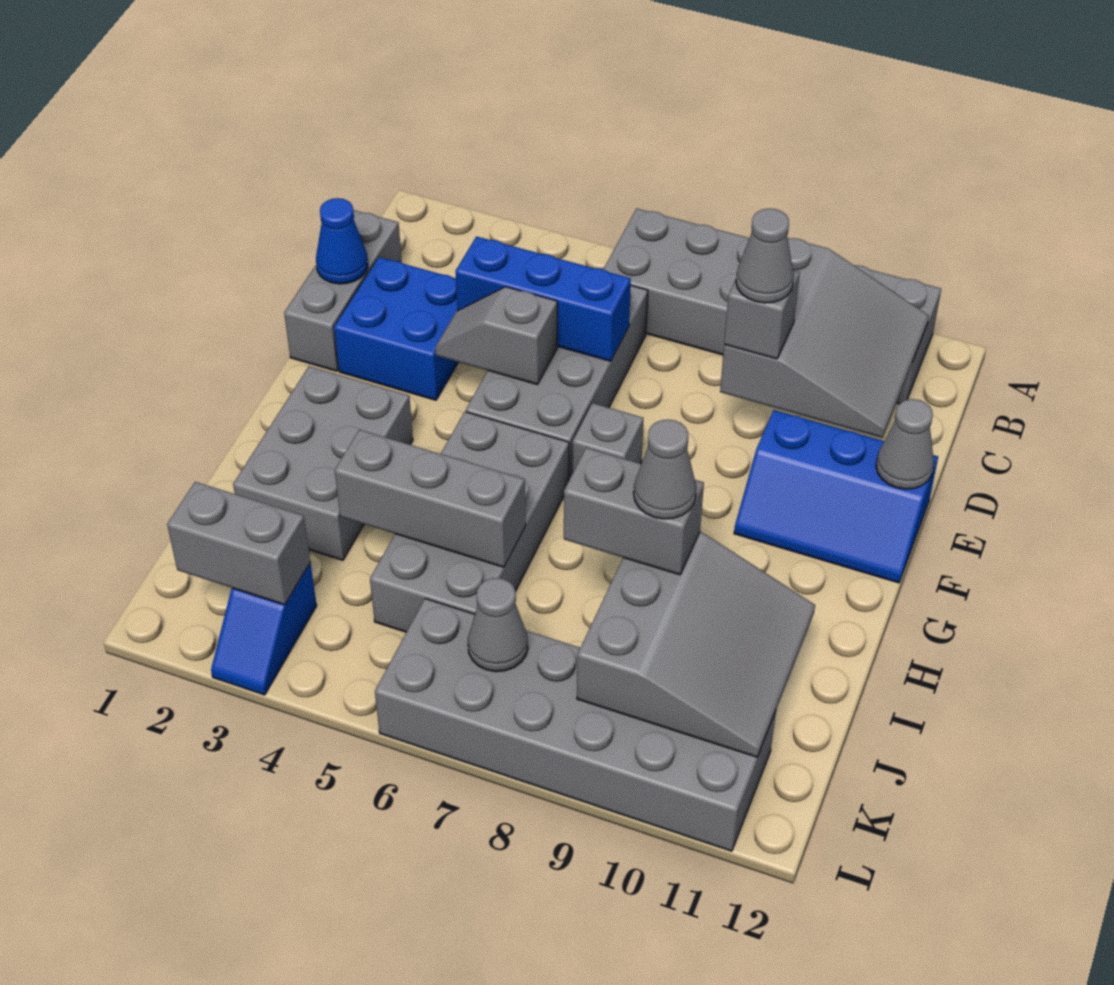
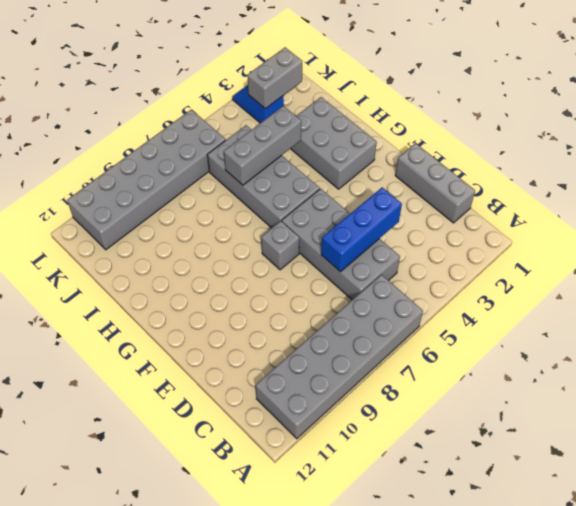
none -> blue brick D2:E3 level 1
none -> blue slope E10:F12 level 1 top E
none -> grey slope B9:D11 level 2 top 9

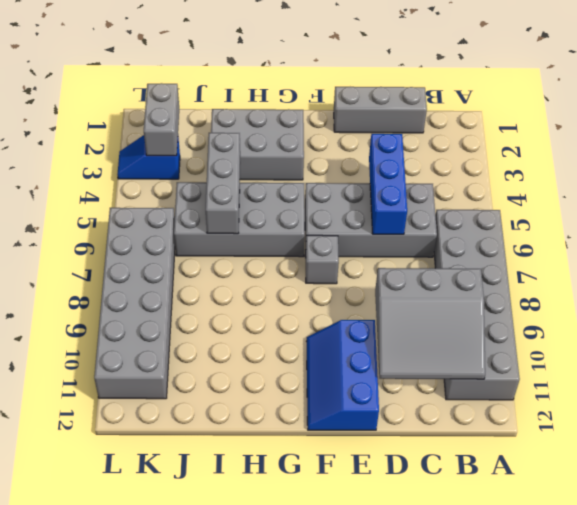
none -> blue brick D2:E3 level 1
none -> blue cone D1 level 2
none -> grey slope E4:E5 level 2 top 5

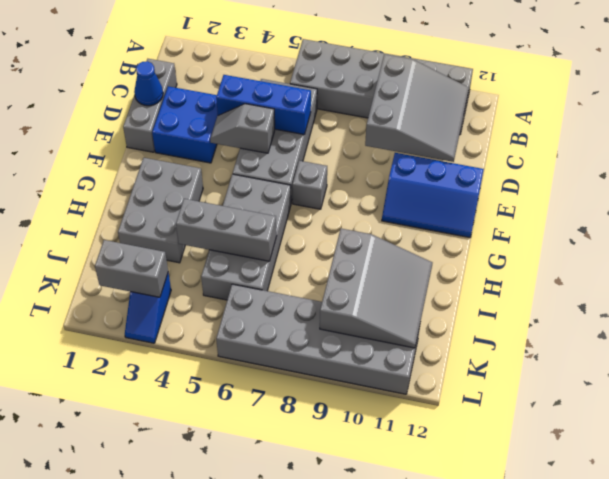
none -> grey cone E12 level 2
none -> grey cone K7 level 2
none -> grey brick D9 level 3

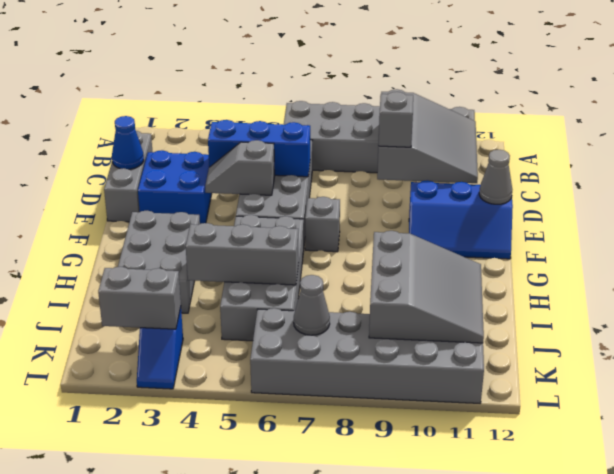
none -> grey brick I8:I9 level 3
none -> grey cone D9 level 4
none -> grey cone I9 level 4

